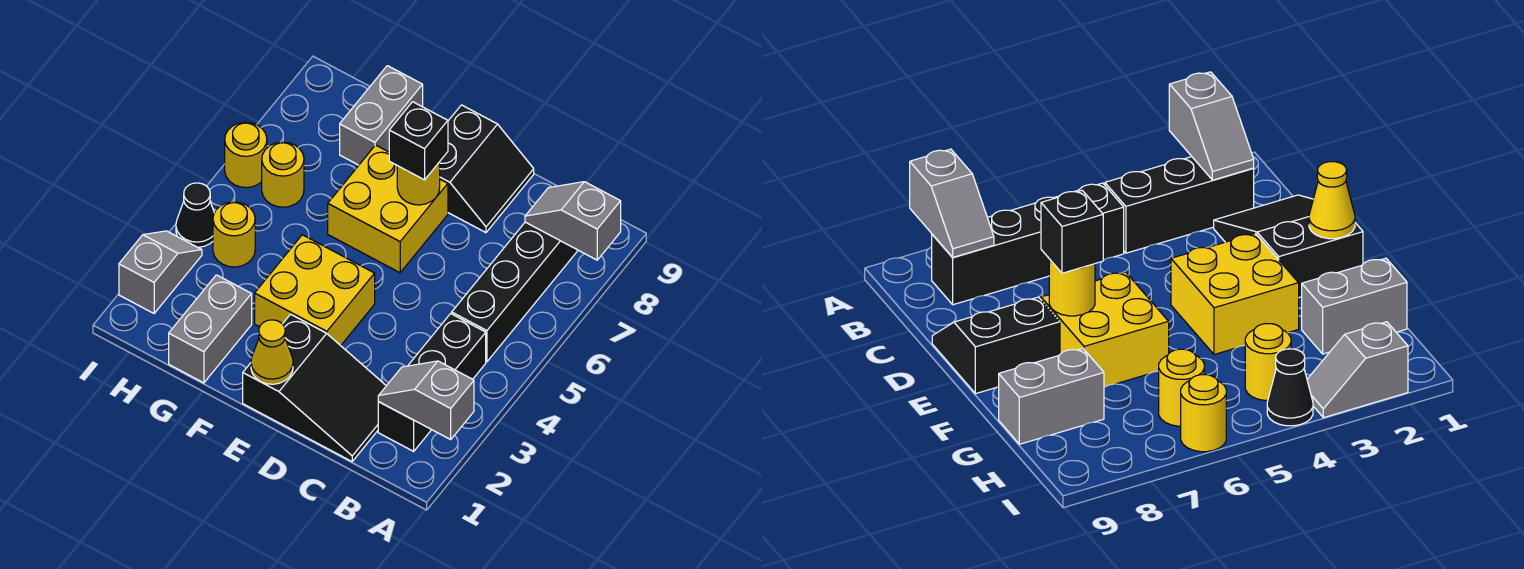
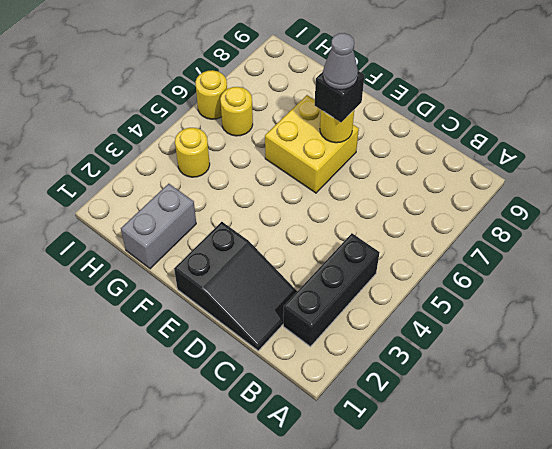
grey cone E7 level 4 -> none
none -> black brick B5:B8 level 1
none -> black slope D8:E9 level 1 top E
none -> yellow brick E3:F4 level 1

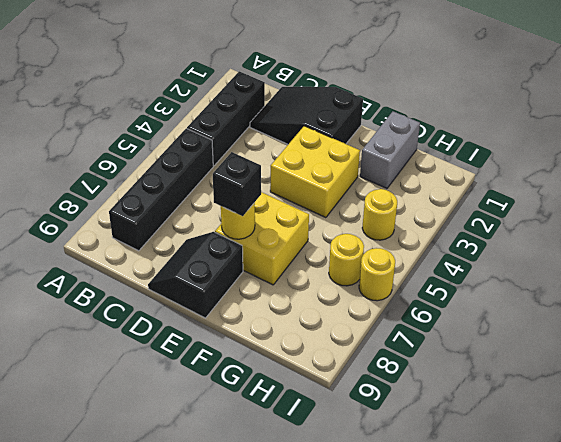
none -> grey brick G8:G9 level 1
none -> grey slope I2:I3 level 1 top 2
none -> black cone I4 level 1

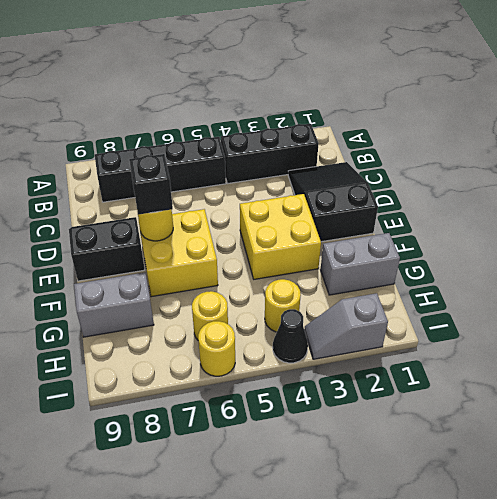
none -> grey slope A2:B2 level 2 top A
none -> grey slope A8:B8 level 2 top A
none -> yellow cone E1 level 2

